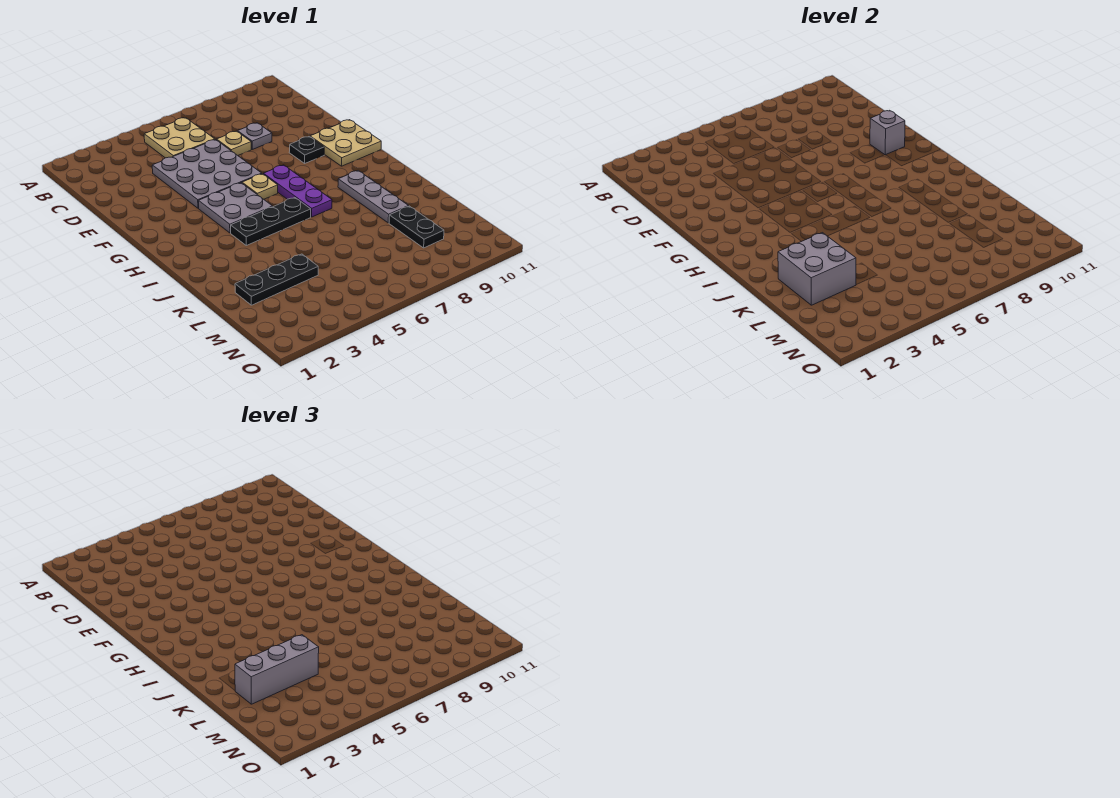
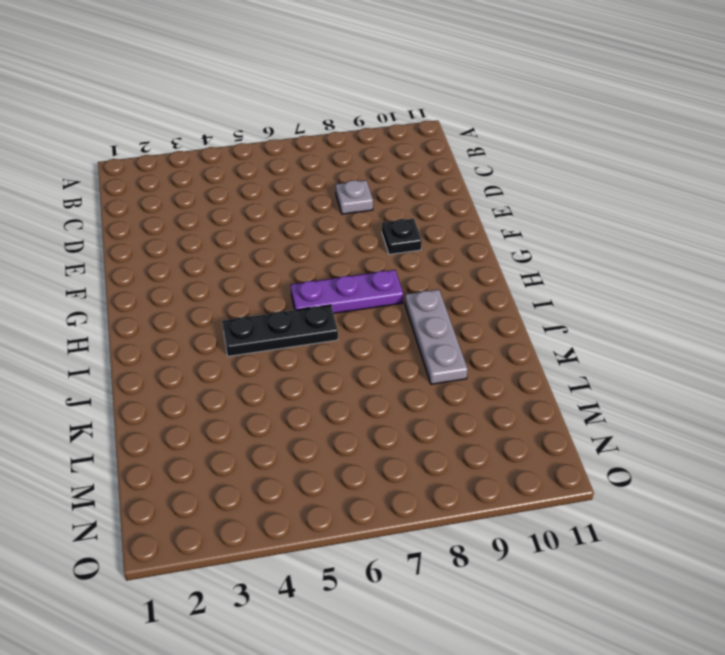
purple plate H6:H8 level 1 -> purple plate G7:I7 level 1
none -> tan plate B5:C6 level 1
none -> grey plate D4:F6 level 1
none -> tan plate D7 level 1

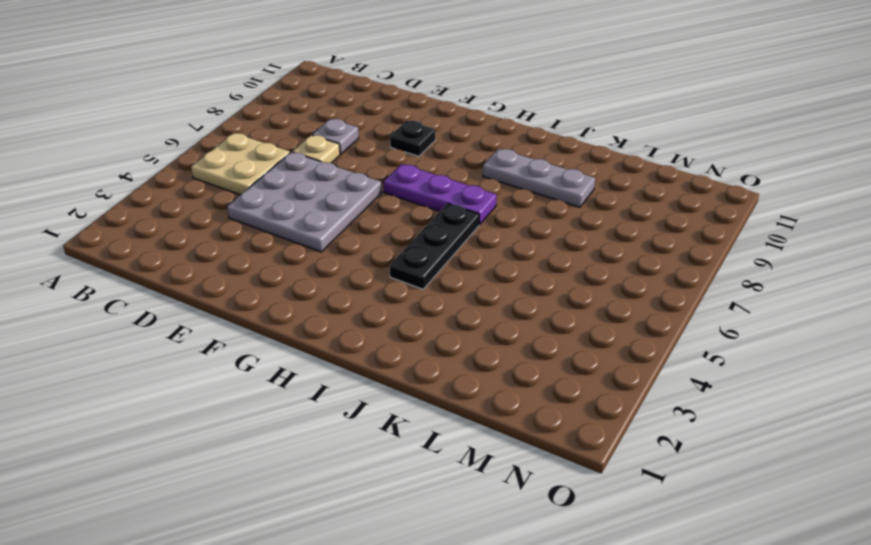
none -> tan plate F10:G11 level 1
none -> grey plate G4:H5 level 1
none -> tan plate G6 level 1

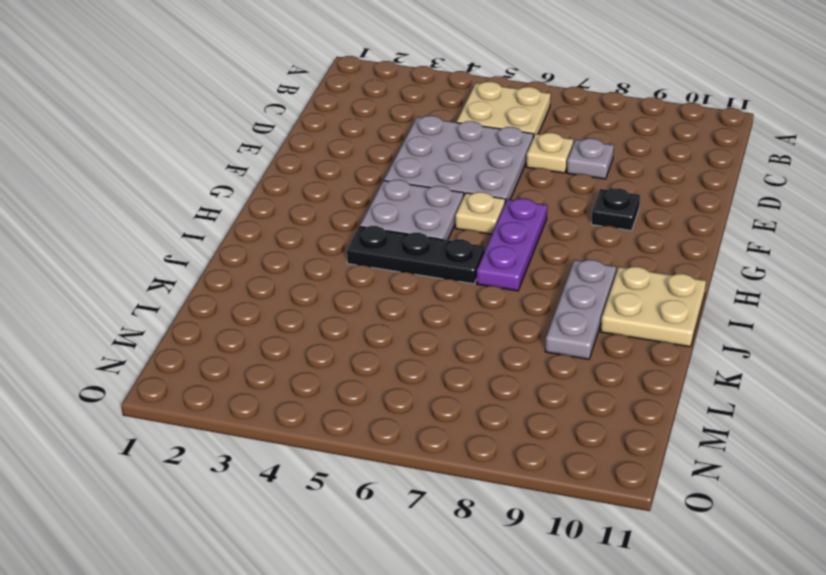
tan plate I10:J11 level 1 -> tan plate F10:G11 level 1
none -> black plate L2:L4 level 1
none -> black plate L9:M9 level 1
none -> grey brick F10 level 2

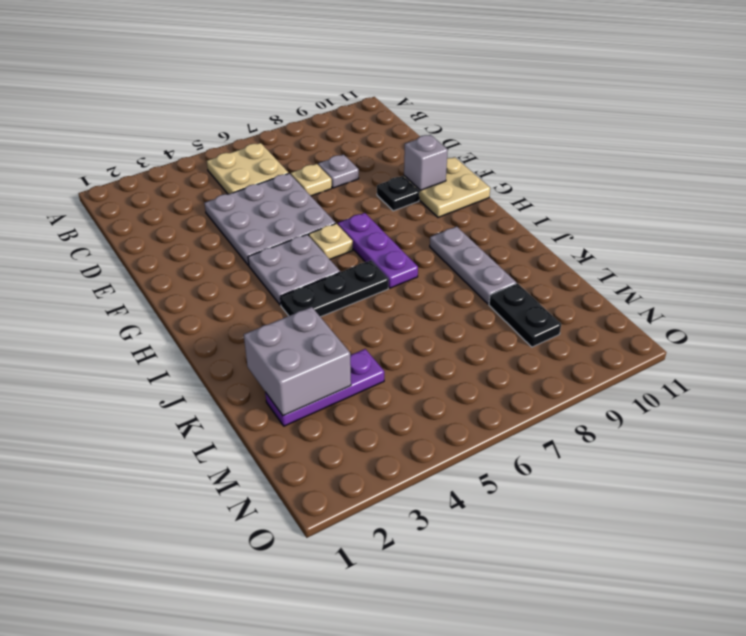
purple plate L2:L4 level 1 -> black plate L2:L4 level 1
none -> grey brick L2:L4 level 3

